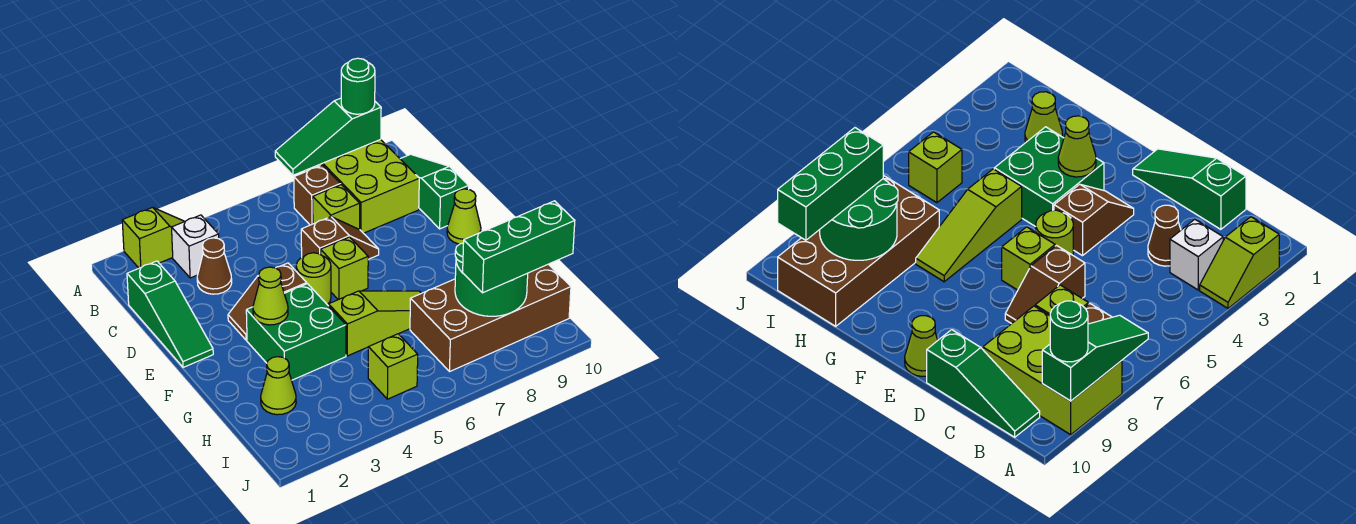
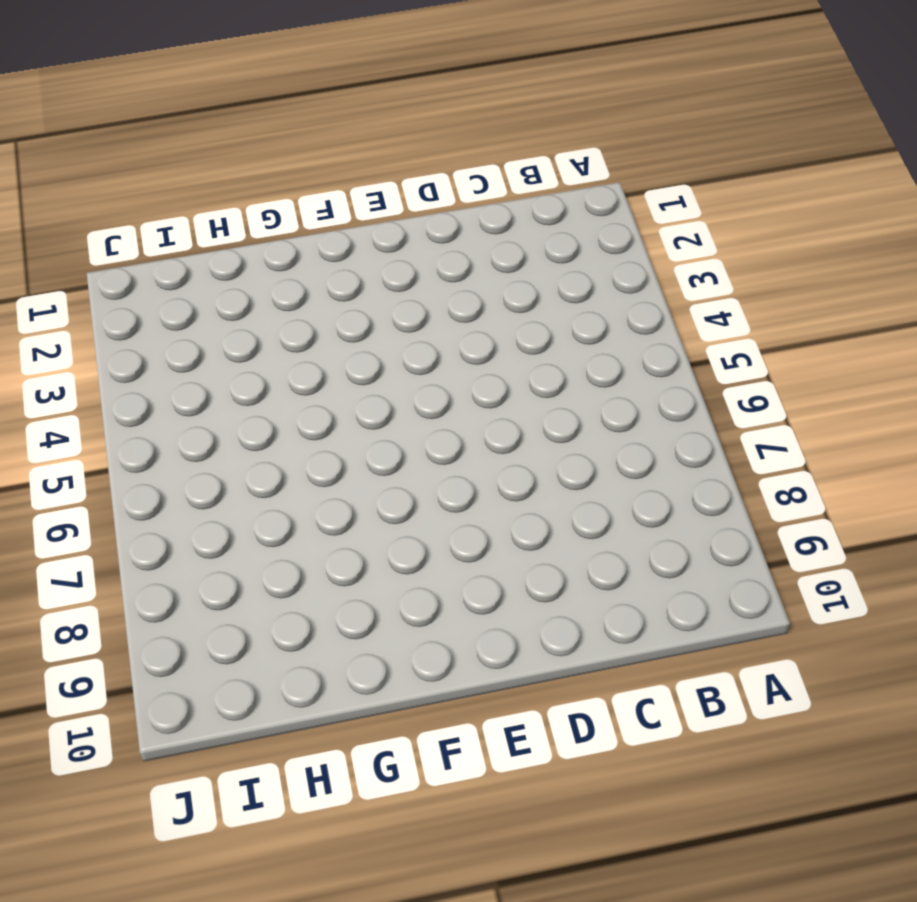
none -> lime slope A2:A3 level 1 top 2
none -> lime brick A8:C9 level 1
none -> white brick B3 level 1

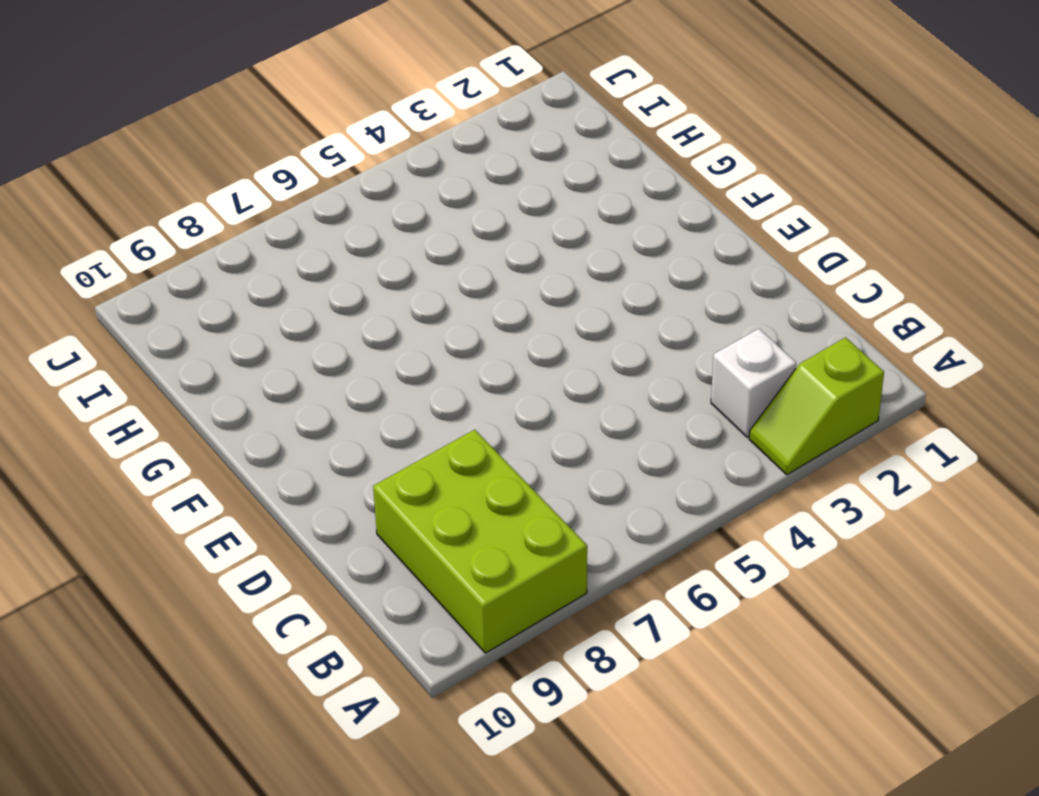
none -> brown brick B7 level 1
none -> green slope B10:D10 level 1 top D
none -> green slope C1:E1 level 1 top C

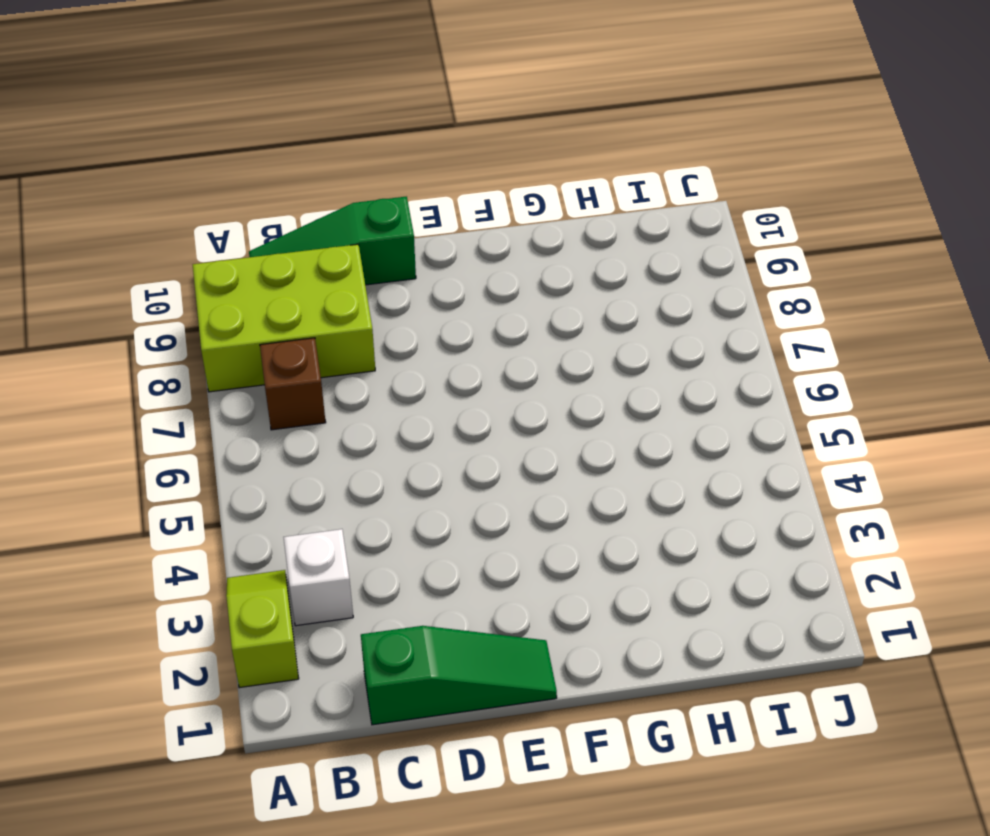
none -> brown cone C3 level 1
none -> lime brick C7 level 1
none -> brown slope D6:D7 level 1 top 6

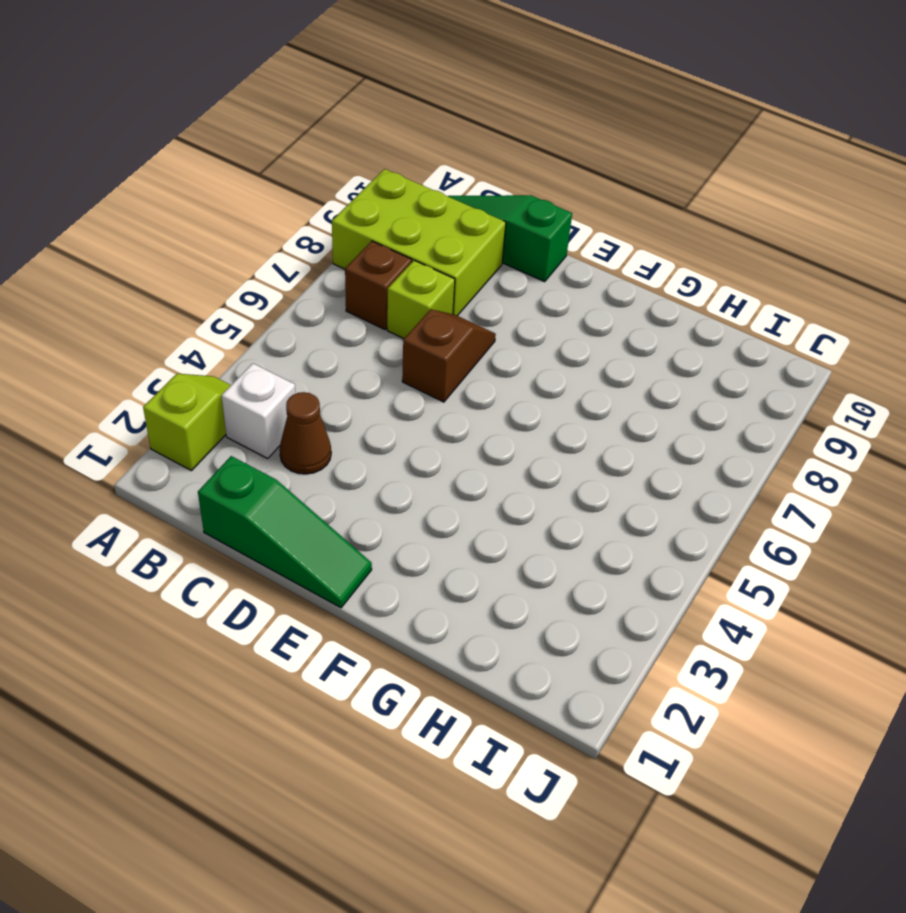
none -> brown slope E3:E4 level 1 top 4
none -> lime round brick E5 level 1
none -> lime brick E6 level 1

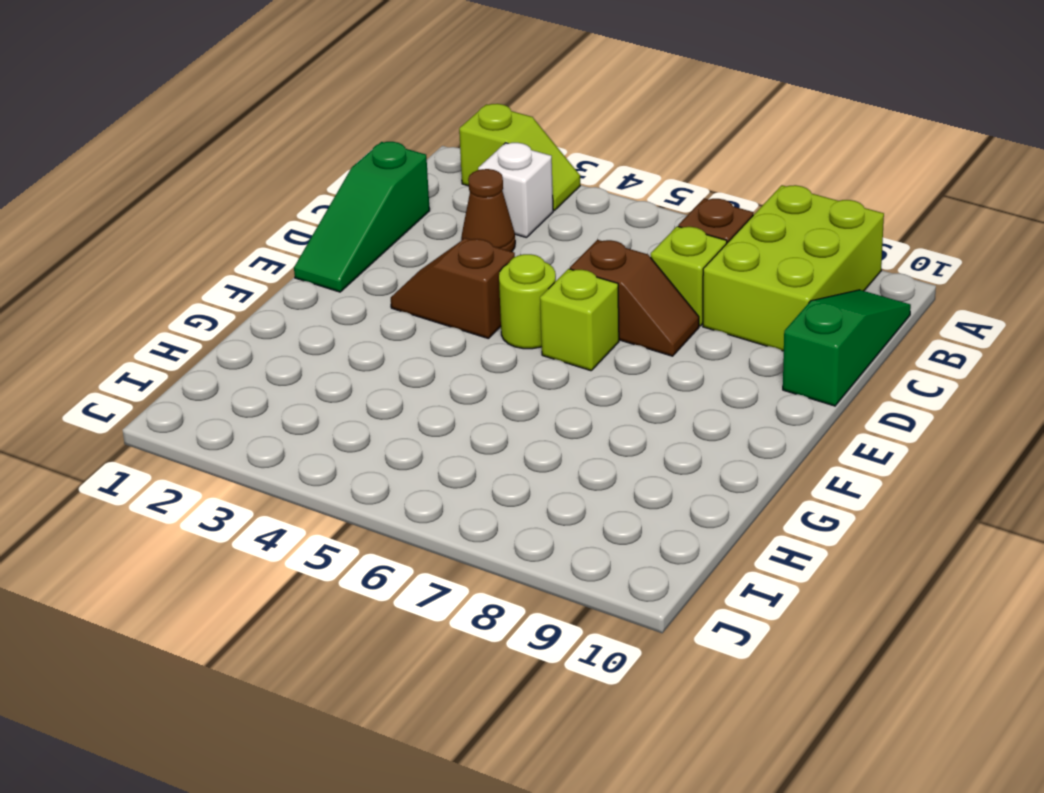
none -> lime cone E10 level 1
none -> green brick F3:G4 level 1
none -> lime slope G5:G7 level 1 top 5

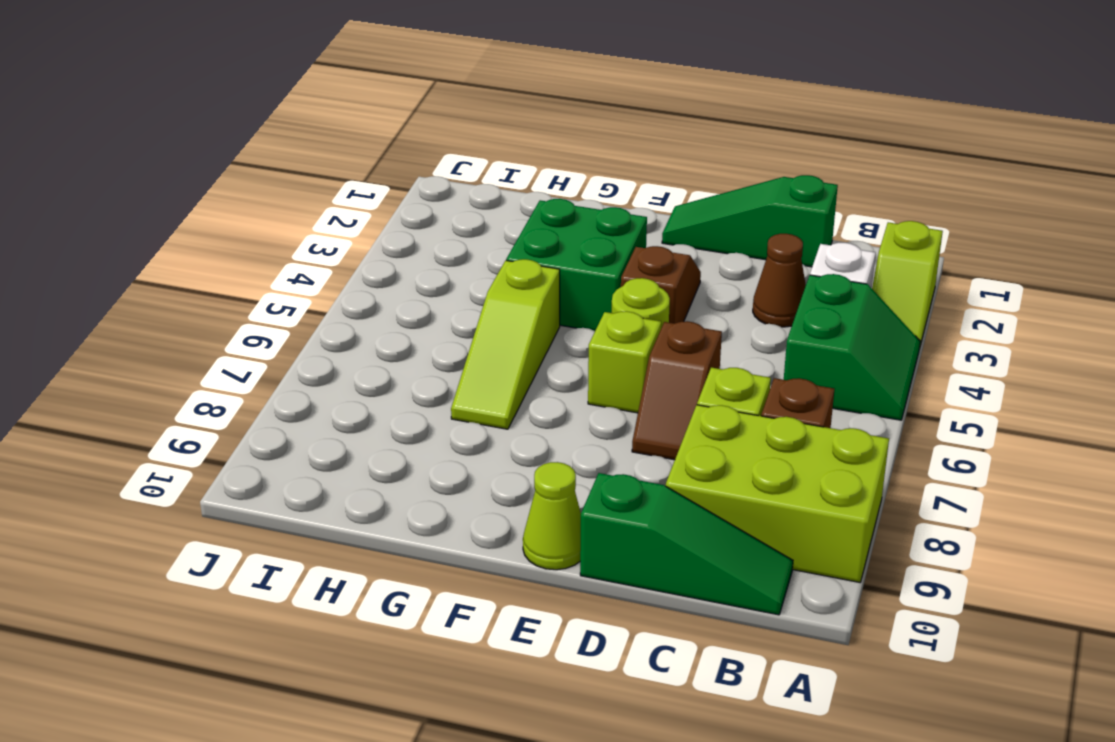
green slope A4:B5 level 1 top B -> none
none -> lime cone H2 level 1
none -> brown brick H7:I10 level 1
none -> lime brick I5 level 1

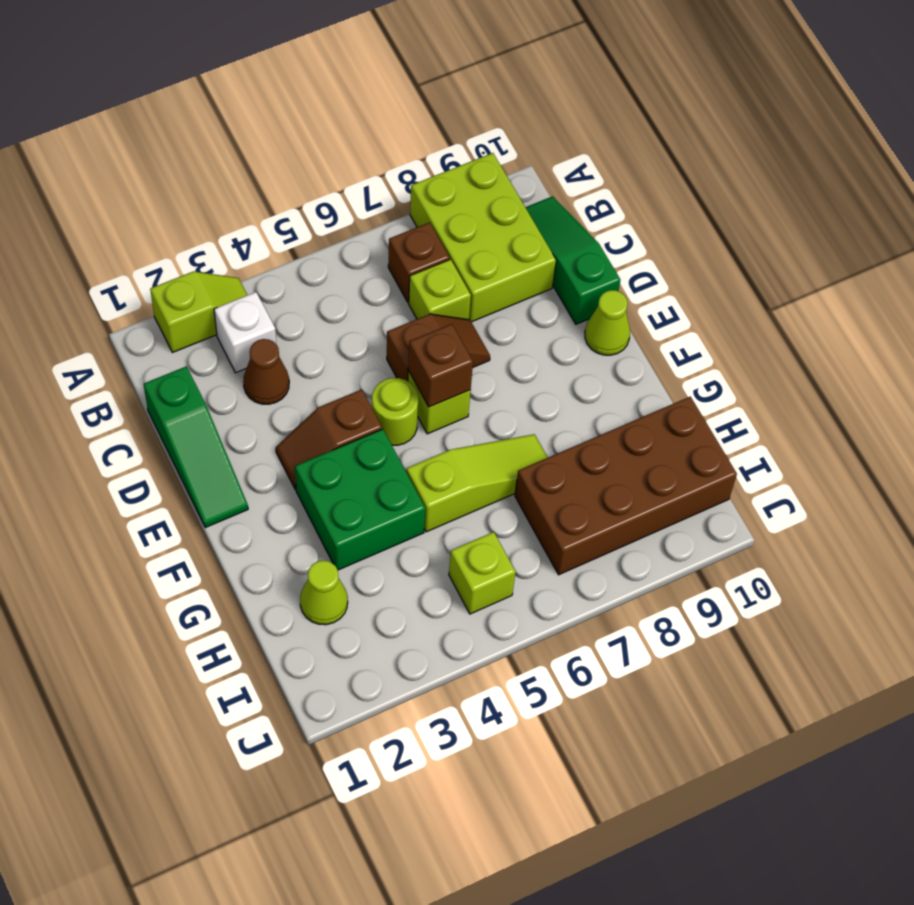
brown brick E6 level 2 -> none
none -> green slope A7:A9 level 2 top 9
none -> lime cone F3 level 2
none -> green round brick H8:I9 level 2

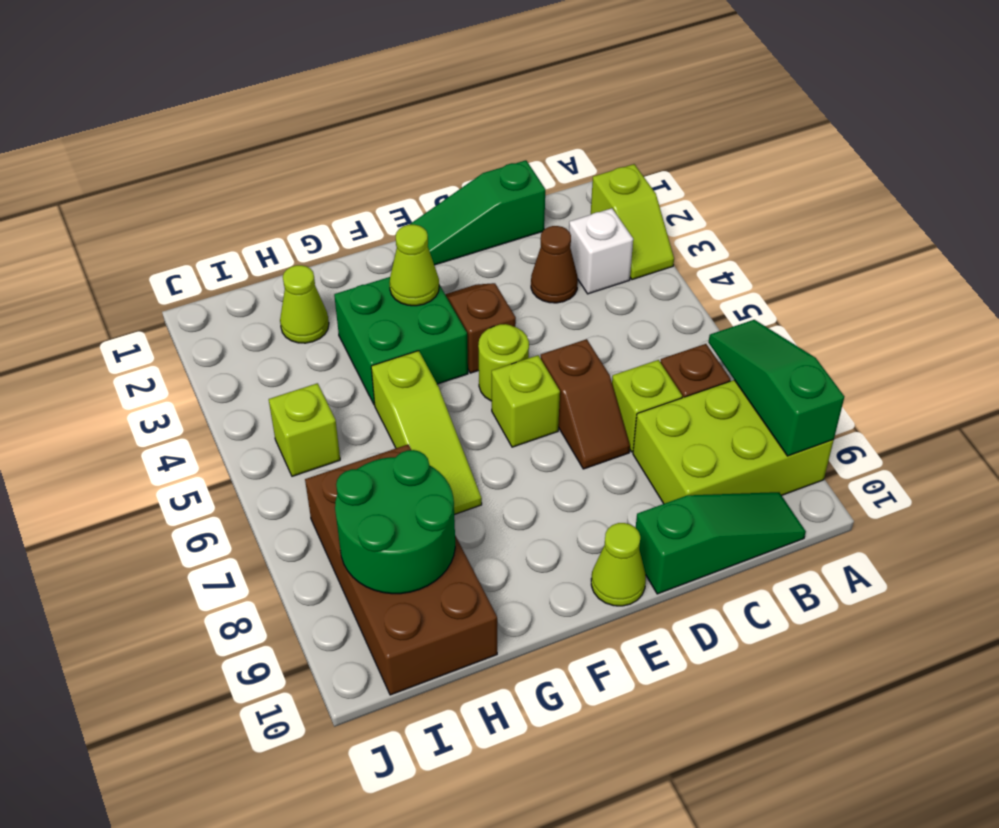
none -> green round brick A9 level 3
none -> green brick I8:I10 level 3

